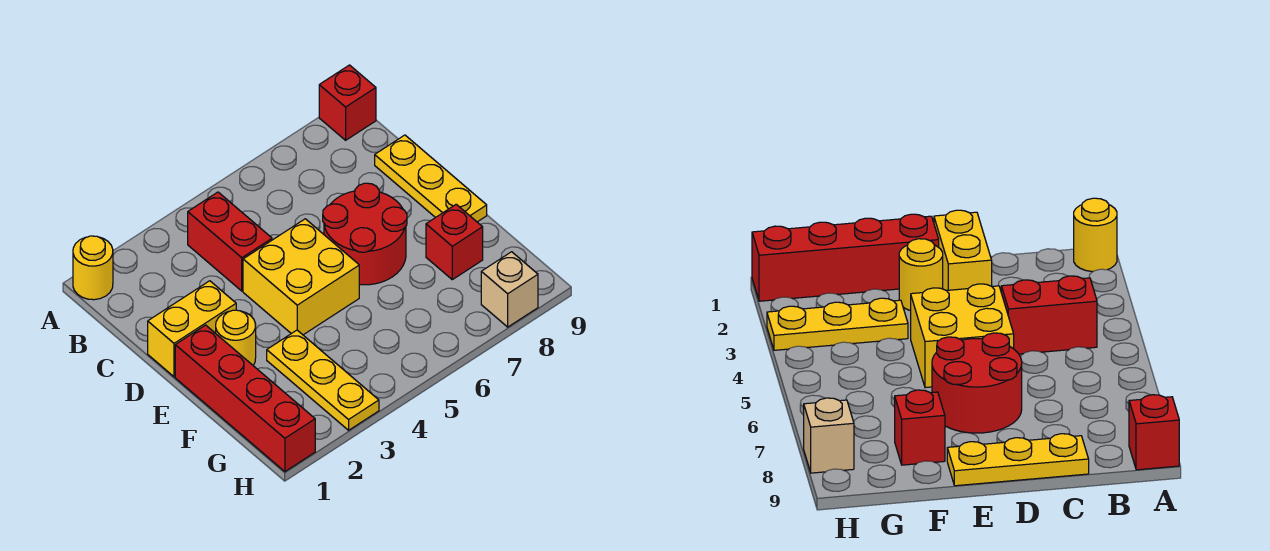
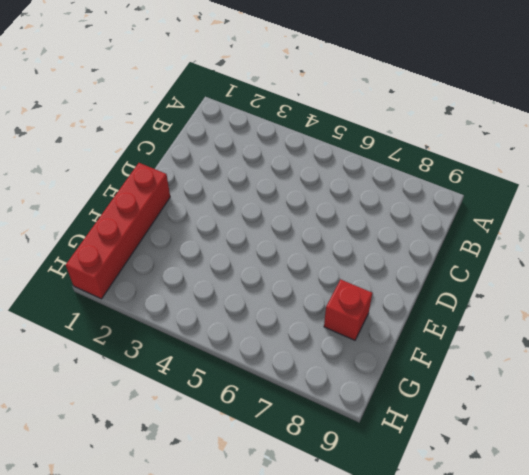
none -> yellow round brick A1 level 1
none -> red brick A9 level 1
none -> red brick B4:C4 level 1

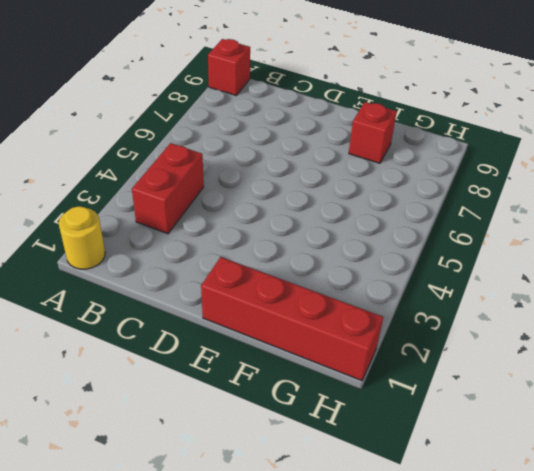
red brick B3:B4 level 1 -> red brick B4:C4 level 1
none -> yellow plate C9:E9 level 1
none -> yellow brick D1:D2 level 1
none -> yellow brick D4:E5 level 1

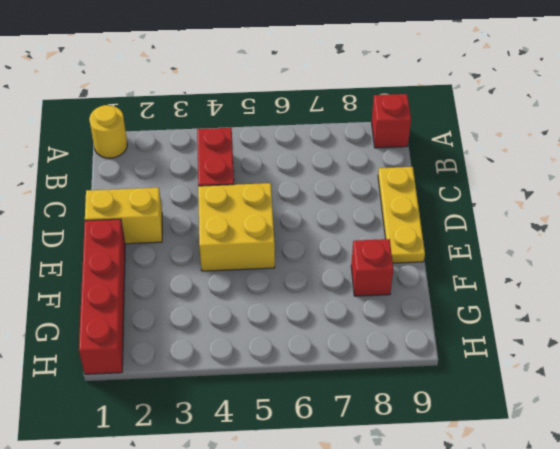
none -> red round brick D6:E7 level 1
none -> yellow round brick E2 level 1
none -> yellow plate F3:H3 level 1

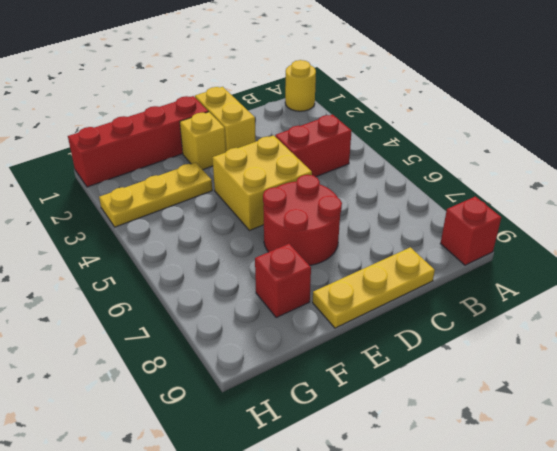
yellow brick E2 level 1 -> yellow round brick E2 level 1
none -> tan brick H8 level 1

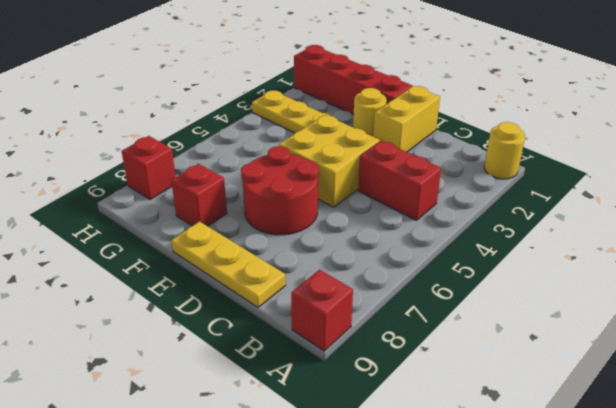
red brick H8 level 1 -> tan brick H8 level 1

